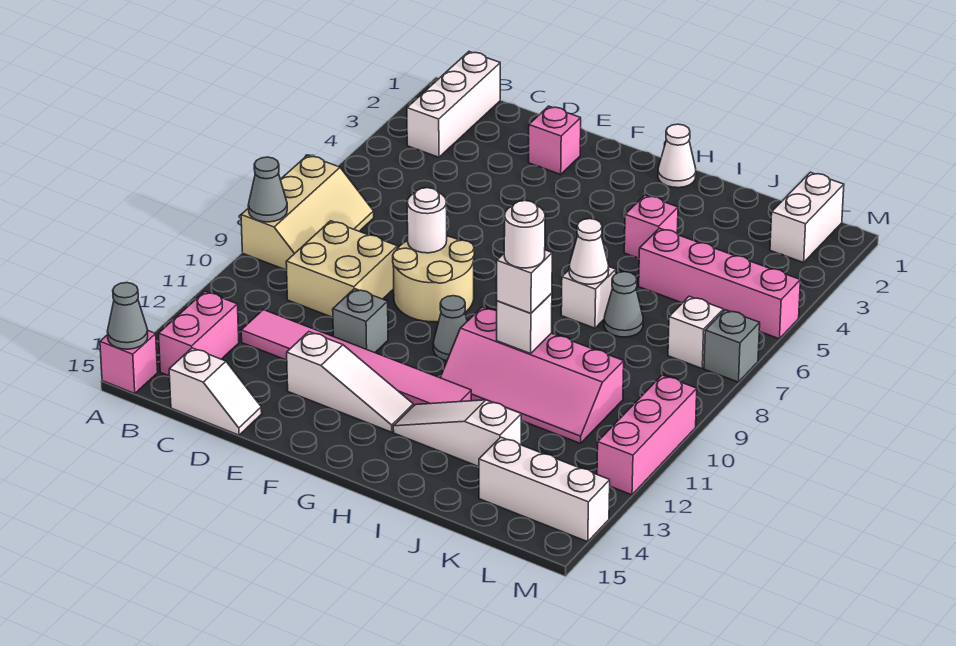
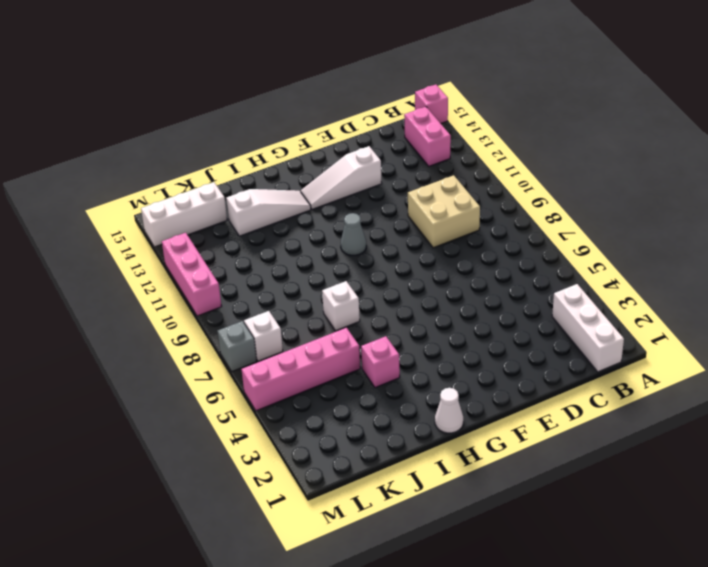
none -> tan slope A7:B9 level 1 top A
none -> pink tile C12:H12 level 1
none -> white slope C15:D15 level 1 top C
none -> pink brick E2 level 1

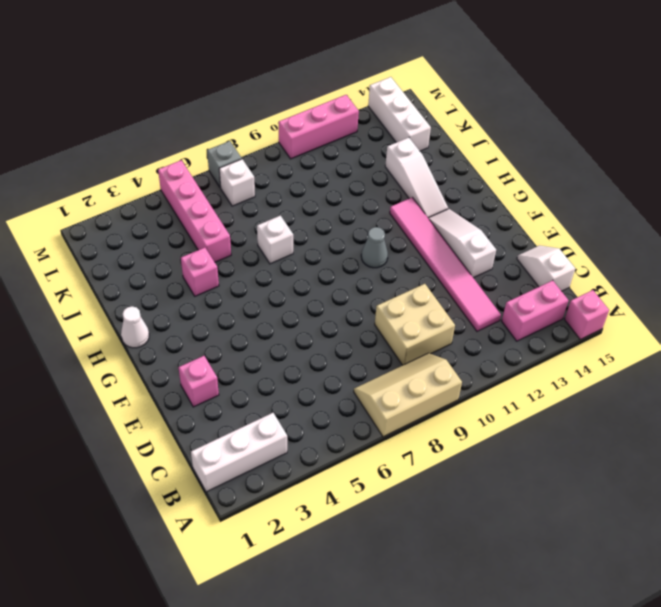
none -> tan round brick E8:F9 level 1
none -> grey brick E11 level 1
none -> pink slope H10:K11 level 1 top 10
none -> grey cone J7 level 1

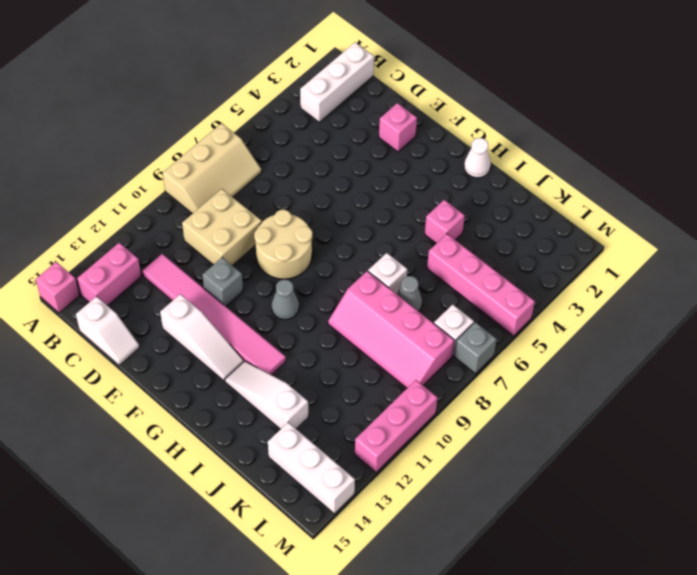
pink slope I8:L9 level 1 top 8 -> pink slope H10:K11 level 1 top 10
none -> white brick L1:L2 level 1
none -> grey cone A9 level 2
none -> grey cone A15 level 2
none -> white round brick E8 level 2

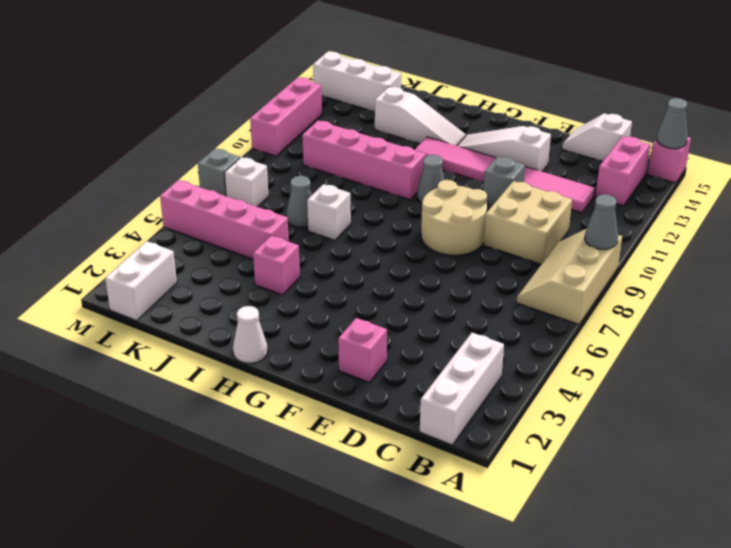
none -> white round brick E8 level 2
none -> white cone I7 level 2
none -> white brick I10 level 2
none -> white brick I10 level 3

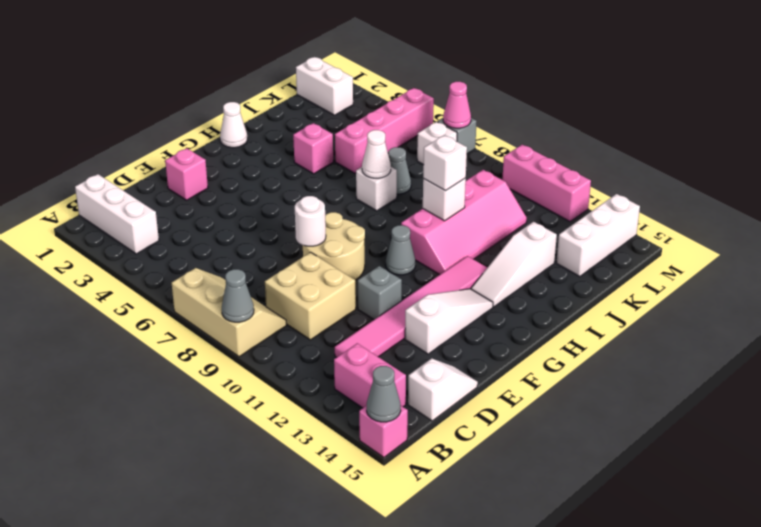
pink cone M7 level 2 -> none
none -> white round brick I10 level 4

